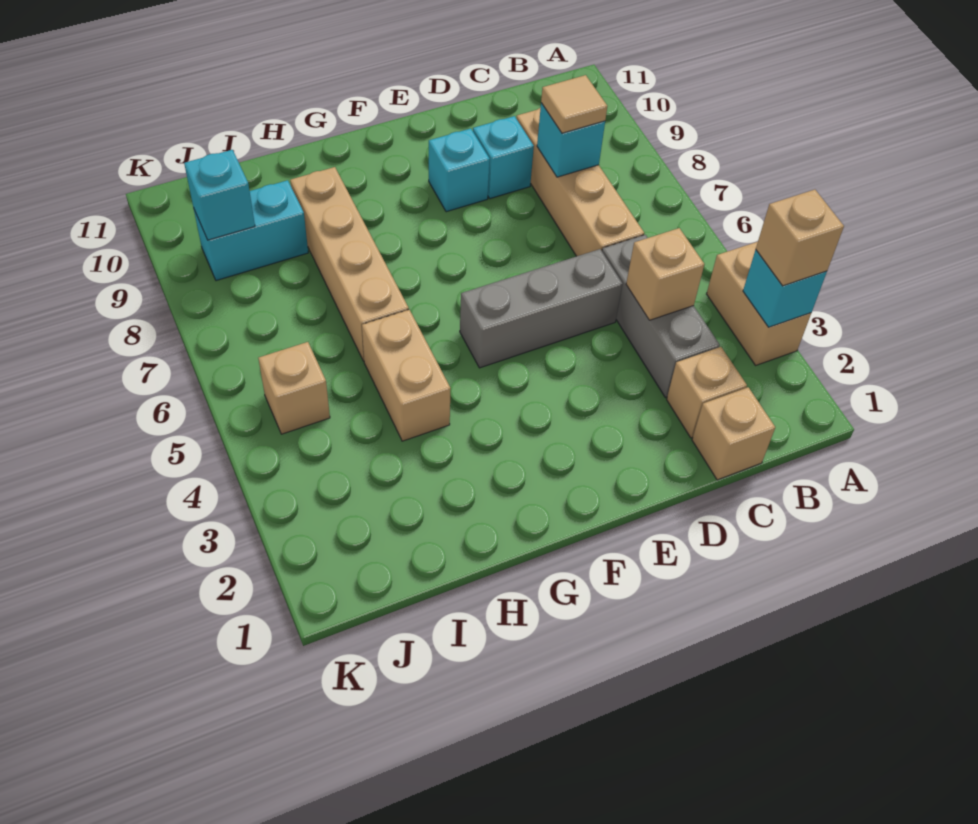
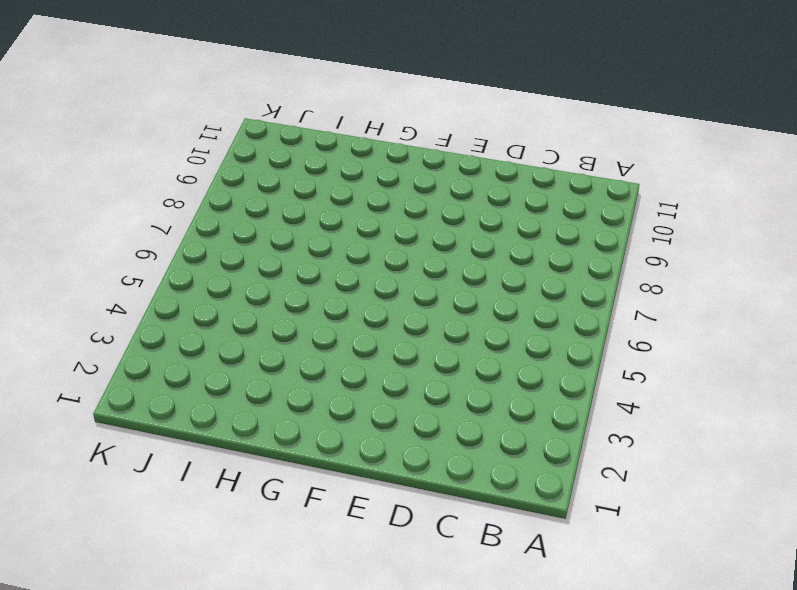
none -> tan brick A3:A4 level 1
none -> tan brick C1 level 1
none -> tan brick C2 level 1

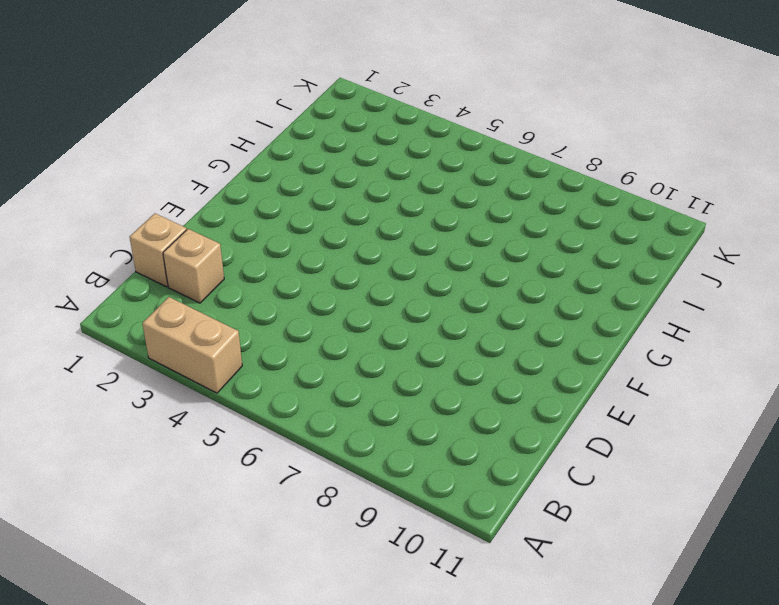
none -> grey brick C3:C5 level 1
none -> tan brick C6:C9 level 1
none -> grey brick D5:F5 level 1

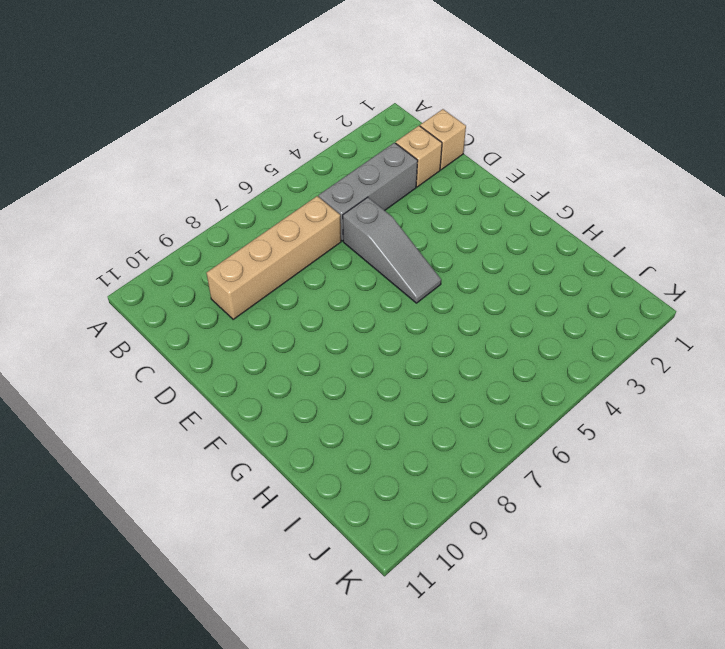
grey slope D5:F5 level 1 top D -> grey brick D5:F5 level 1
none -> tan brick A3:A4 level 1
none -> cyan brick D9 level 1
none -> cyan brick E9 level 1

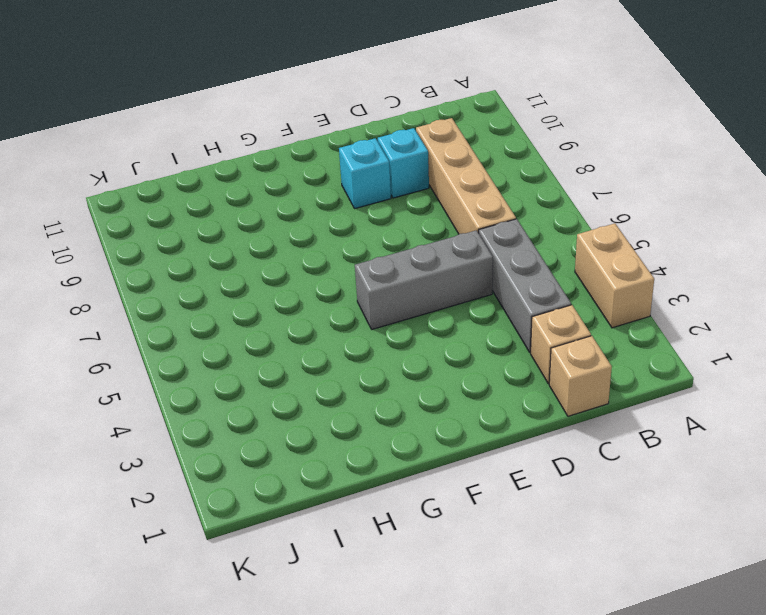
none -> tan brick H4:H5 level 1
none -> tan brick H6:H9 level 1
none -> cyan brick I9:J9 level 1

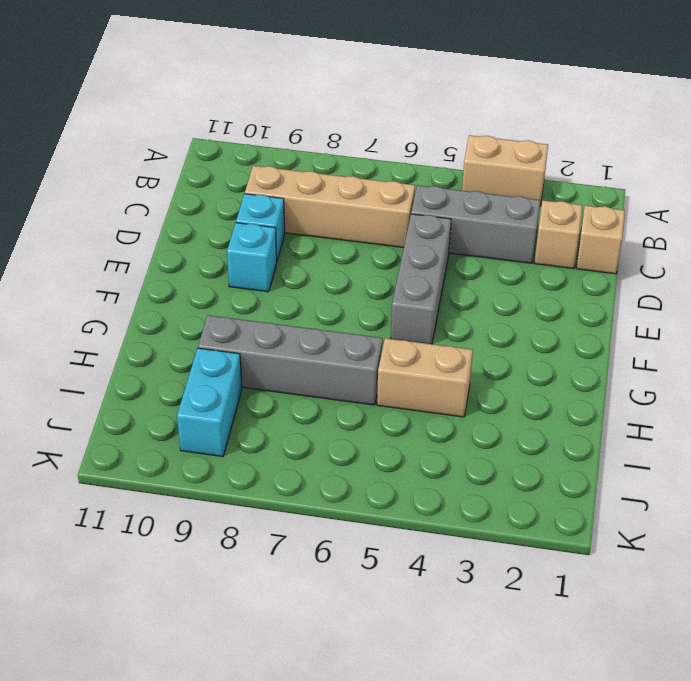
grey brick H6:H9 level 1 -> tan brick H6:H9 level 1
none -> tan brick J5 level 1
none -> cyan brick A3 level 2
none -> tan brick C4 level 2

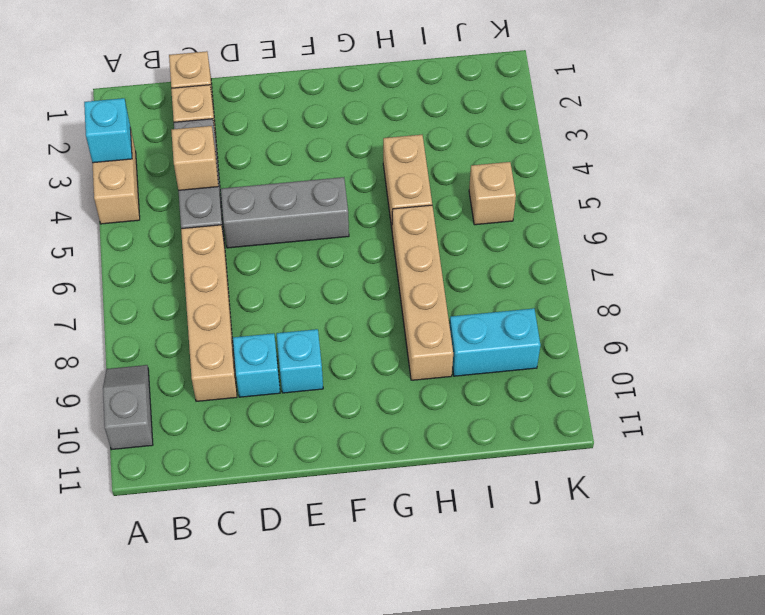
grey slope A9:A10 level 1 top 10 -> none
none -> cyan brick C8 level 2
none -> cyan brick J9 level 2
none -> tan brick A3 level 3

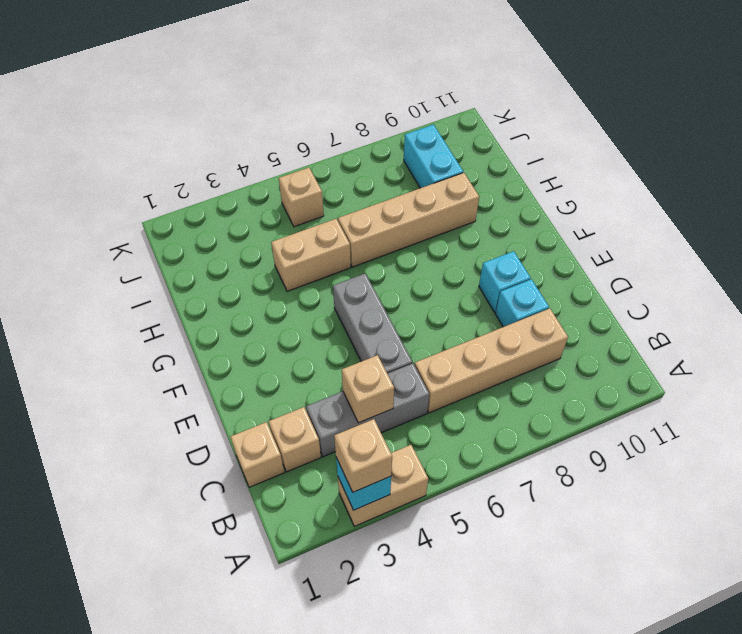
none -> cyan brick C8 level 2
none -> cyan brick J9 level 2
none -> tan tile C8 level 3

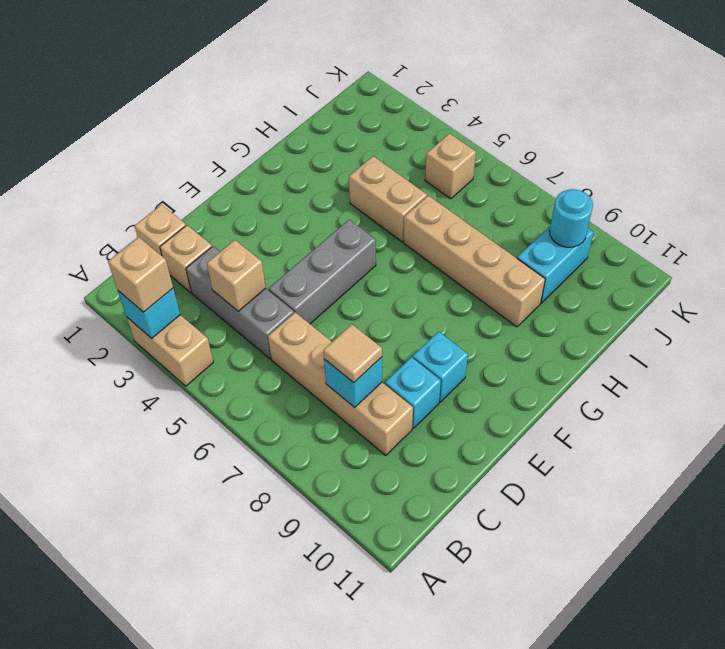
cyan round brick J9 level 2 -> cyan brick J9 level 2

